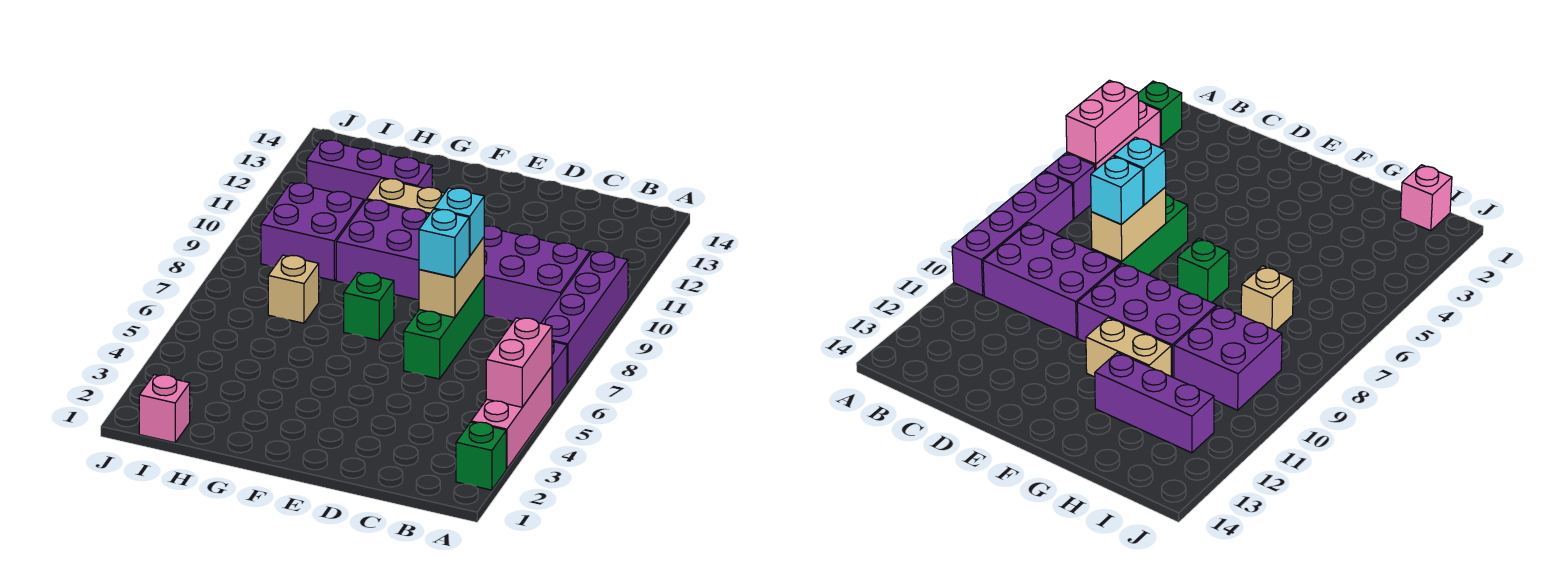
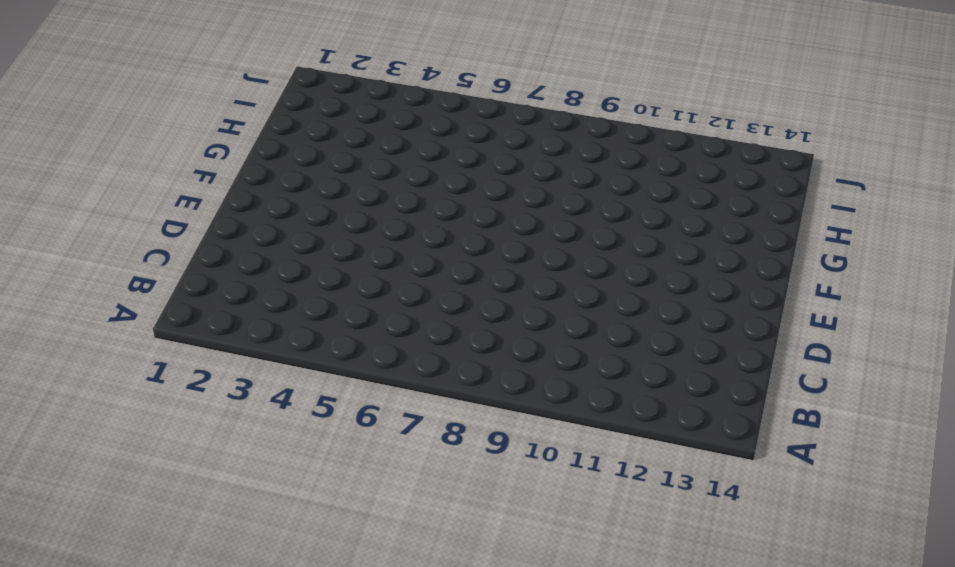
none -> green brick A2 level 1
none -> pink brick A3:A5 level 1
none -> purple brick A6 level 1

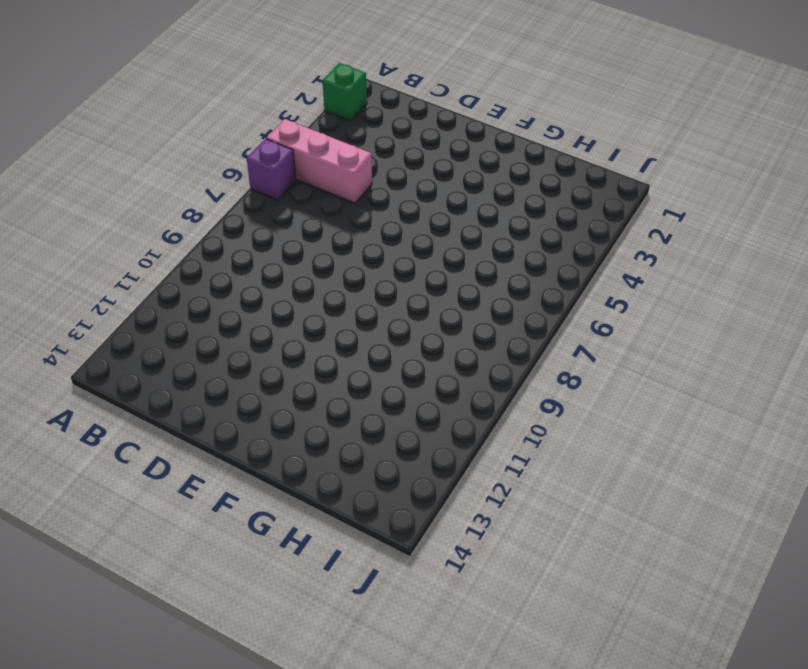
pink brick A5:C5 level 1 -> pink brick A3:A5 level 1
none -> purple brick A7:A10 level 1
none -> purple brick B9:D10 level 1
none -> green brick D6:D8 level 1

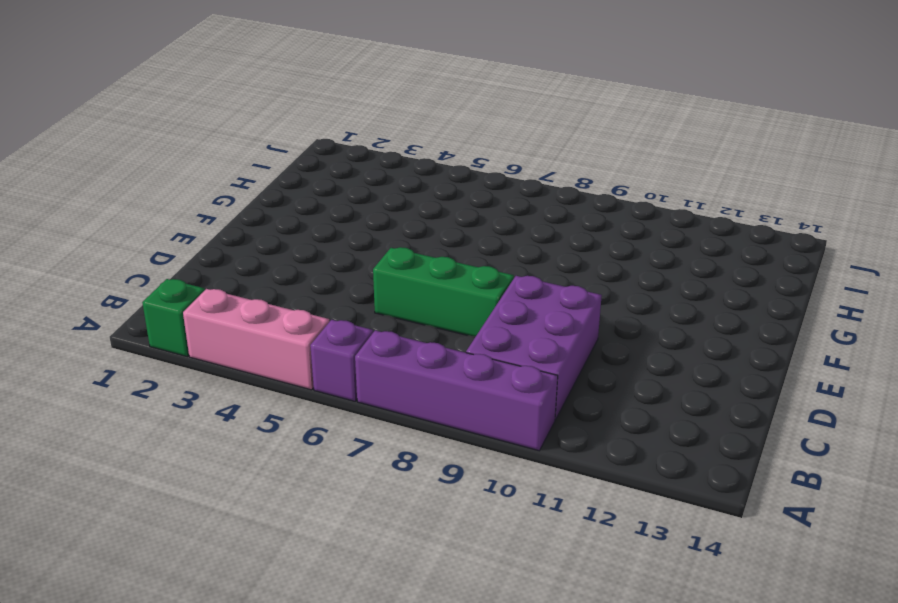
none -> purple brick E9:G10 level 1
none -> green brick F7 level 1
none -> tan brick F11:G11 level 1

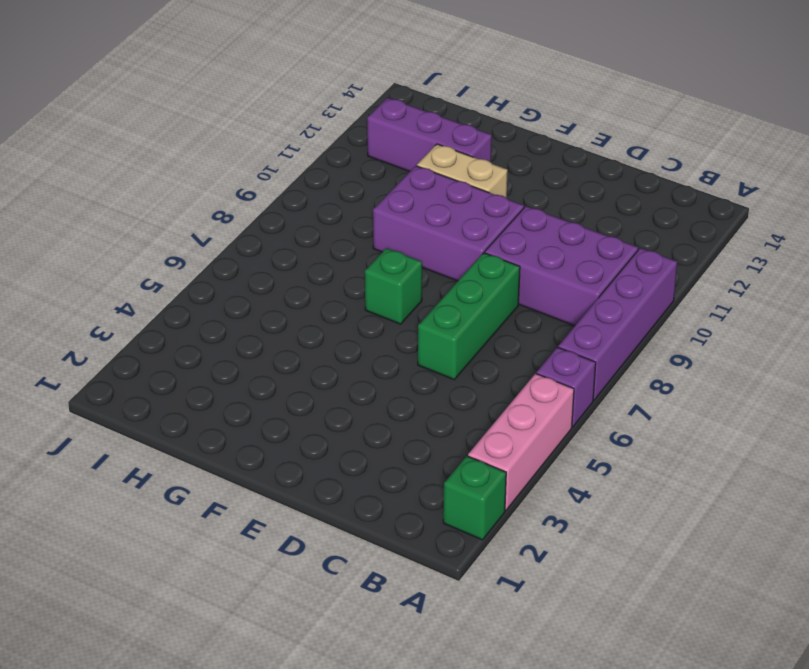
none -> tan brick H7 level 1
none -> purple brick H9:I10 level 1
none -> pink brick I1 level 1

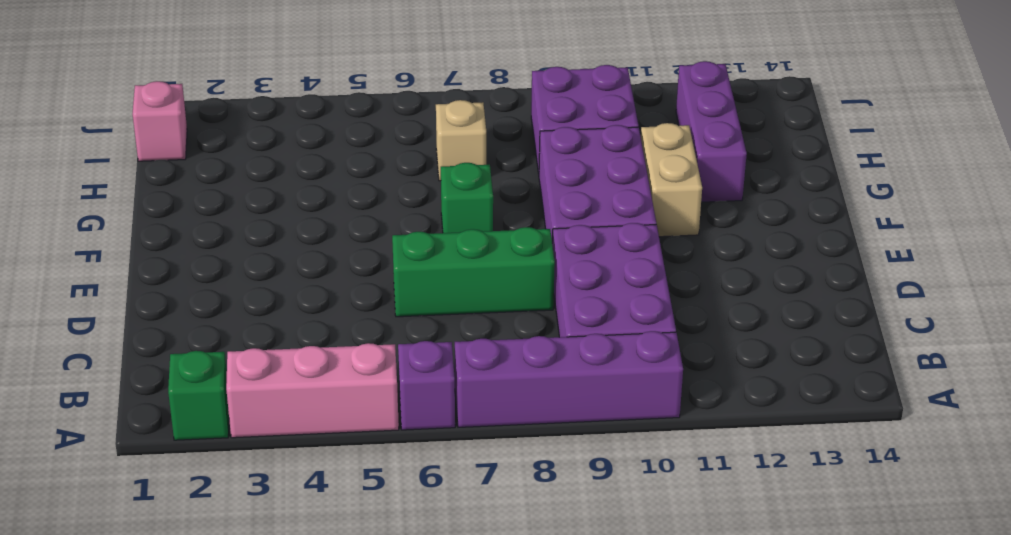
none -> pink brick A4:A5 level 2
none -> tan brick D7:D8 level 2
none -> cyan brick D7 level 3

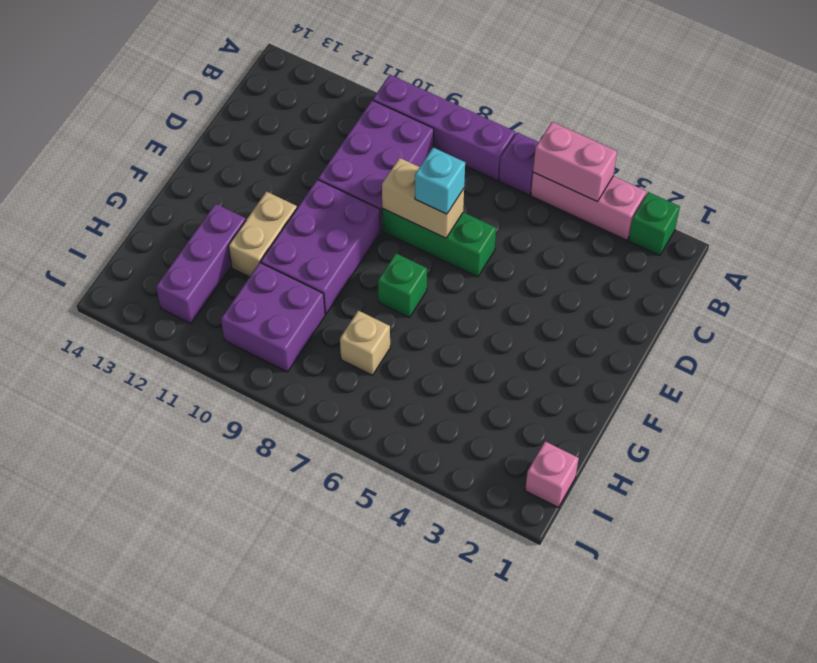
none -> cyan brick D8 level 3

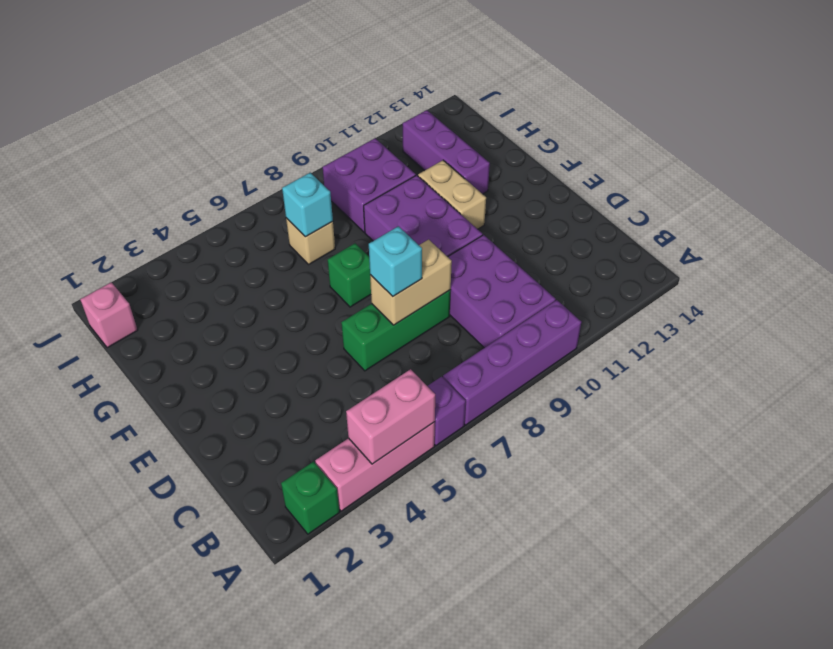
cyan brick H7 level 2 -> cyan brick D8 level 3

